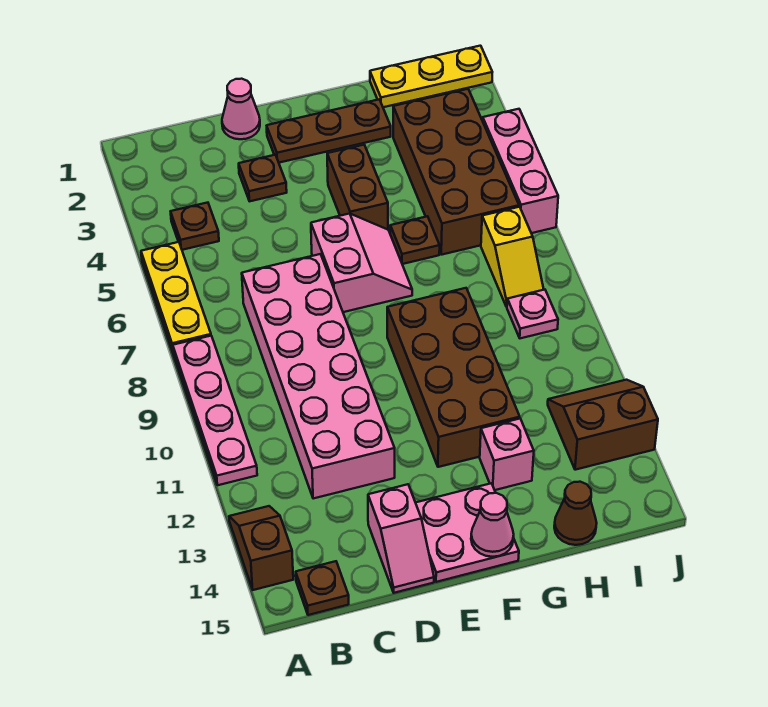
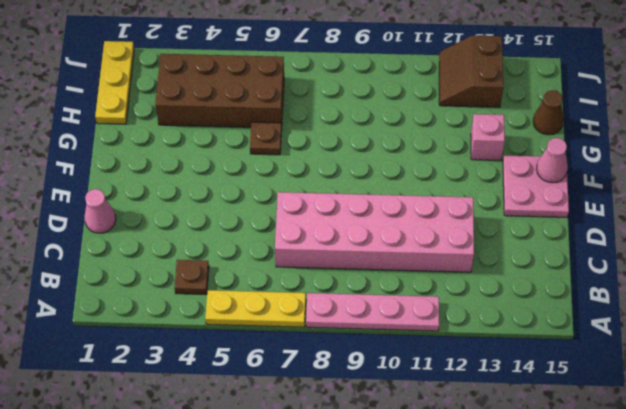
none -> brown slope A13:A14 level 1 top 14
none -> brown plate B15 level 1
none -> brown plate D3 level 1

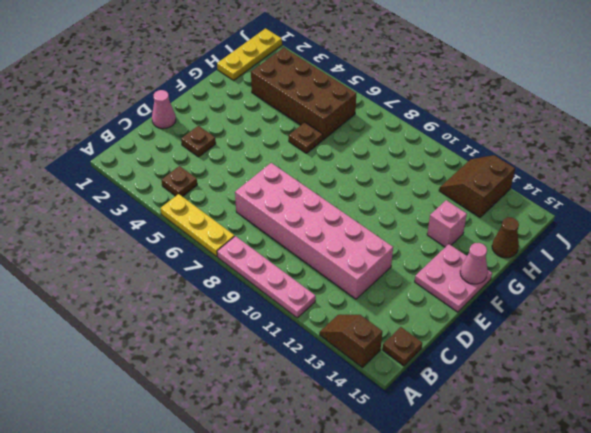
none -> pink slope D14:D15 level 1 top 14
none -> brown plate E2:G2 level 1
none -> pink slope E6:F7 level 1 top E

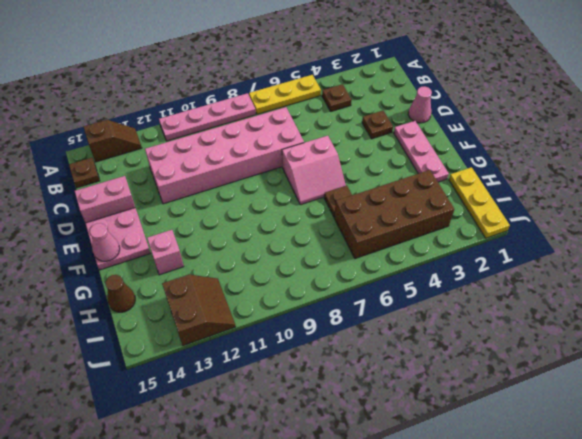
pink brick D14:D15 level 1 -> pink slope D14:D15 level 1 top 14
pink plate E2:G2 level 1 -> brown plate E2:G2 level 1
none -> brown brick F4:F5 level 1
none -> brown brick F9:G12 level 1
none -> yellow slope I7:I8 level 1 top 7

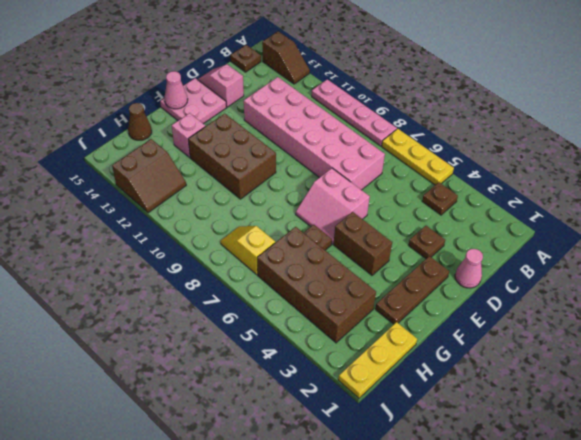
brown brick F10:G12 level 1 -> brown brick F9:G12 level 1
none -> pink plate I9 level 1
none -> pink brick J4:J6 level 1

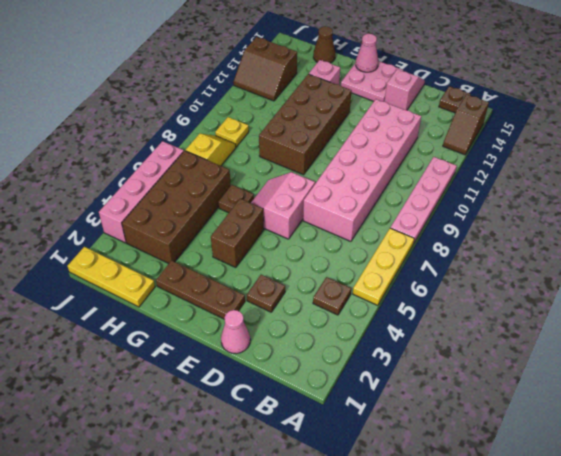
yellow plate I9 level 1 -> pink plate I9 level 1
pink brick J3:J6 level 1 -> pink brick J4:J6 level 1

